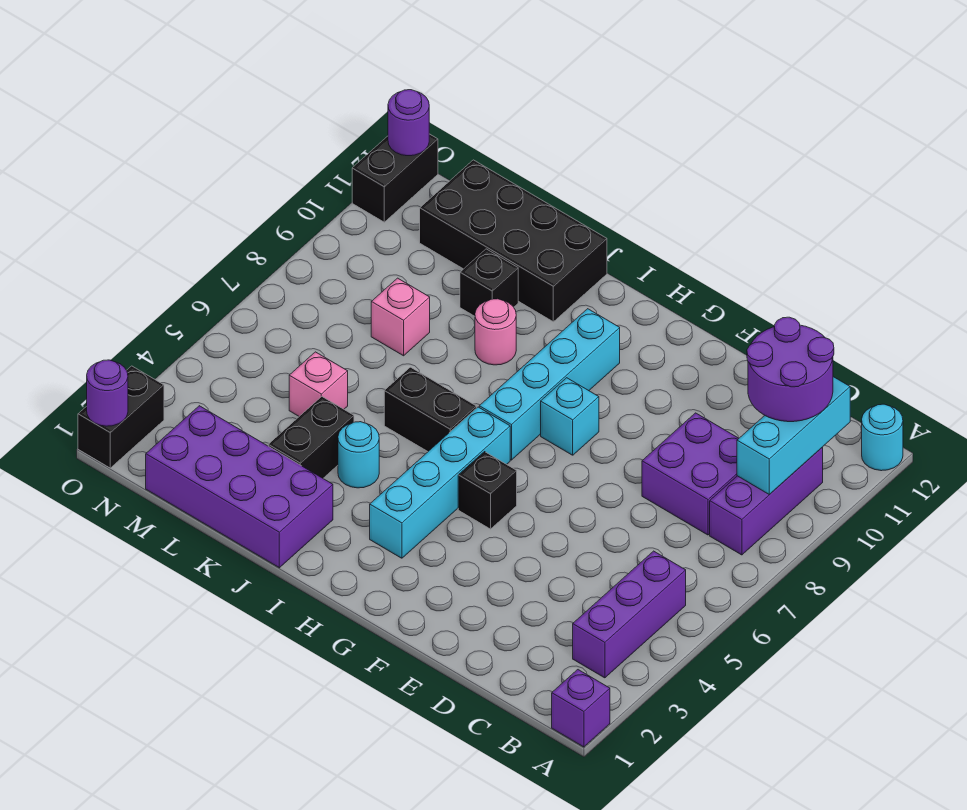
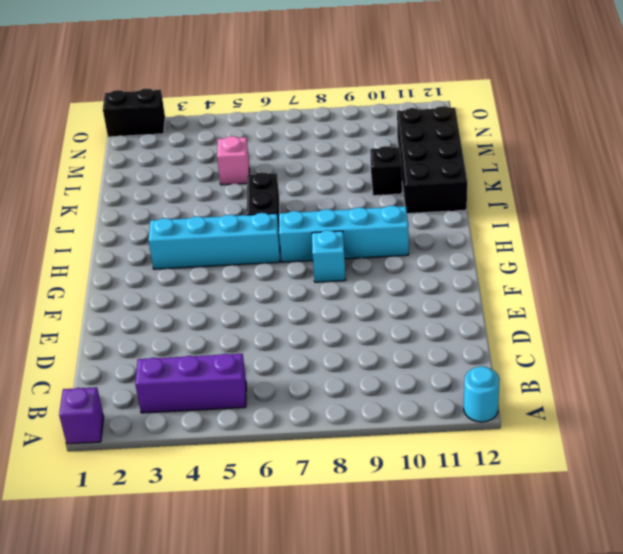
none -> purple brick B8:B10 level 1
none -> purple brick C8:D9 level 1
none -> black brick G5 level 1

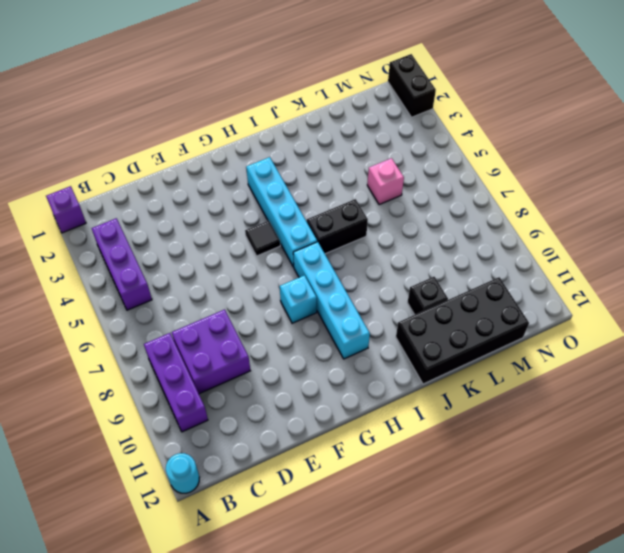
black tile G5 level 1 -> black brick G5 level 1
none -> purple brick J1:M2 level 1
none -> cyan round brick J4 level 1
none -> pink round brick J9 level 1

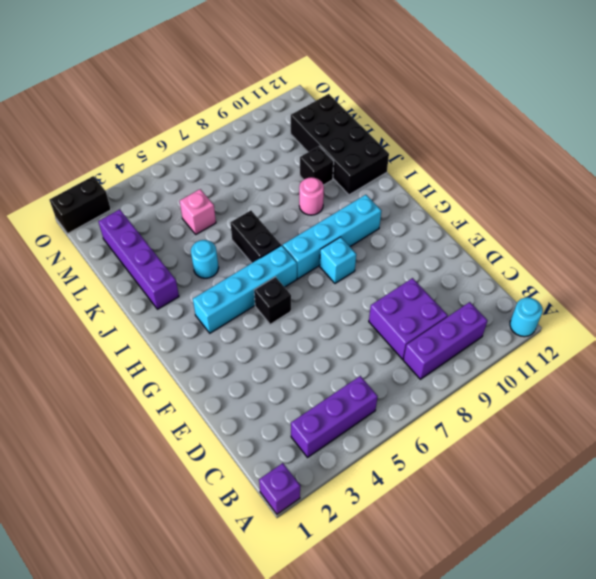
purple brick J2:M2 level 1 -> purple brick J1:M2 level 1
none -> black brick K3:K4 level 1
none -> pink brick L8 level 1
none -> black brick O11:O12 level 1

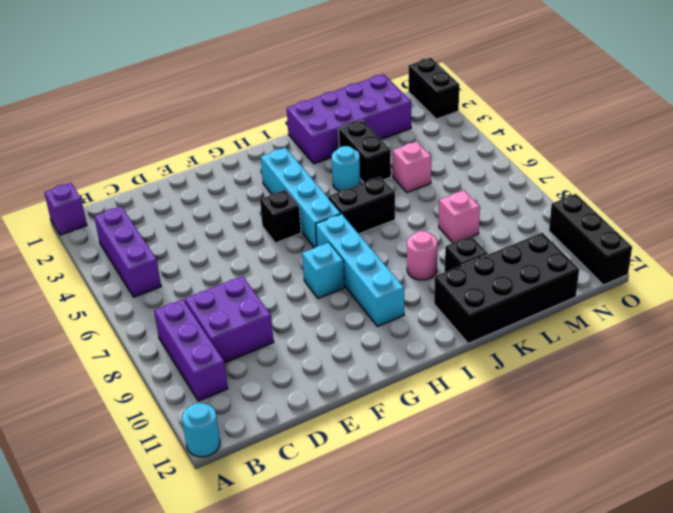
black brick O10:O12 level 1 -> black brick O11:O12 level 1
none -> cyan brick B9:B11 level 2
none -> purple round brick O1 level 2
none -> purple round brick O12 level 2

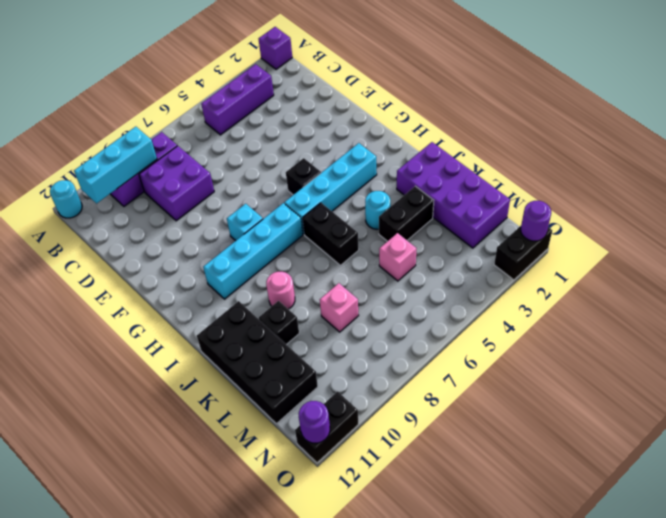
none -> purple round brick B10:C11 level 3

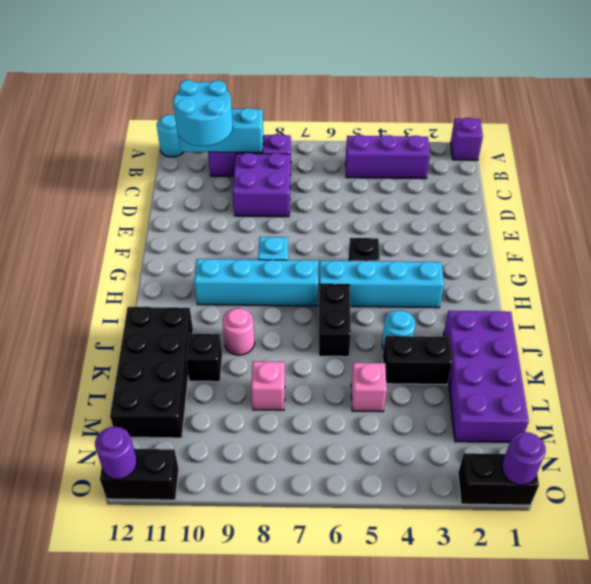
cyan round brick B10:C11 level 3 -> purple round brick B10:C11 level 3

